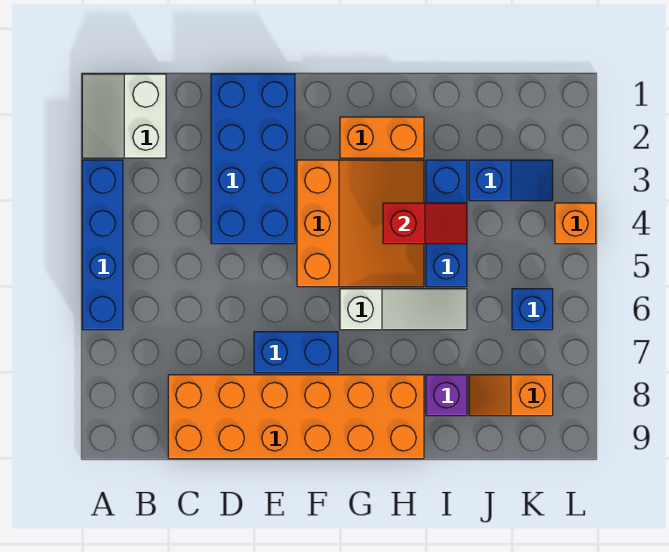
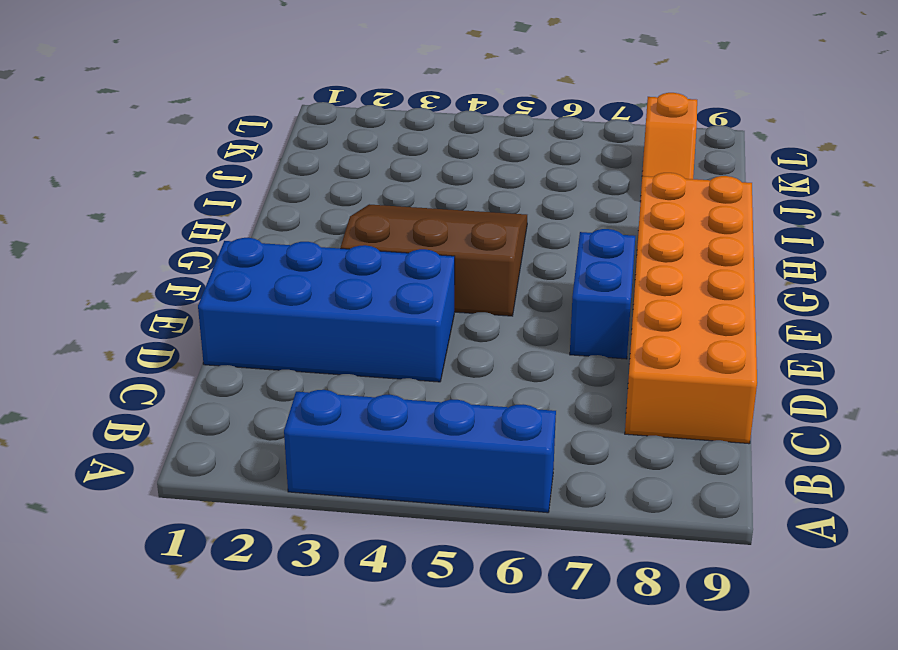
brown slope F3:H5 level 1 top F -> orange slope F3:H5 level 1 top F
none -> white slope A1:B2 level 1 top B
none -> orange brick G2:H2 level 1
none -> white slope G6:I6 level 1 top G

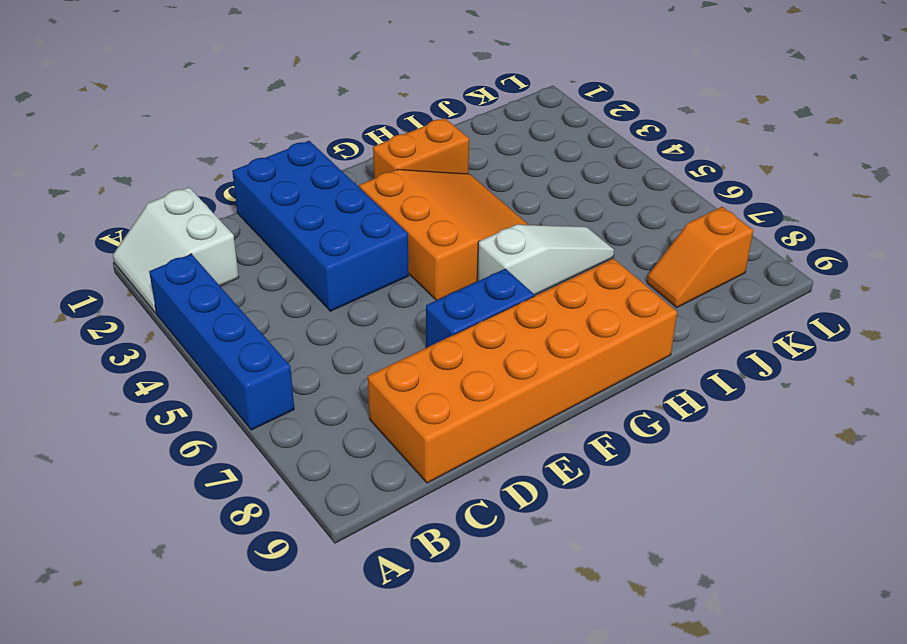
none -> blue brick I3:I5 level 1
none -> purple brick I8 level 1
none -> blue slope J3:K3 level 1 top J

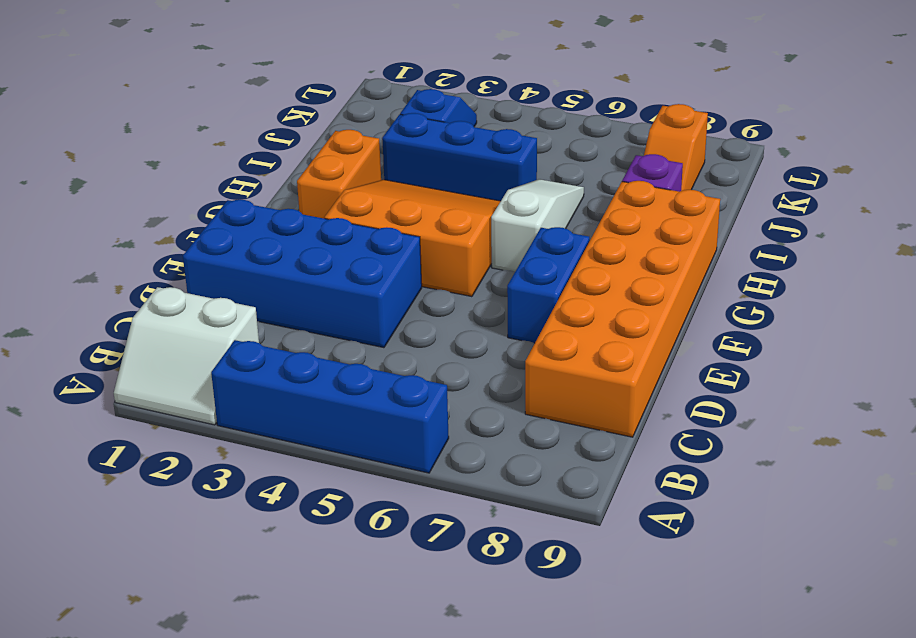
none -> blue brick K6 level 1
none -> orange brick L4 level 1
none -> red slope H4:I4 level 2 top H

